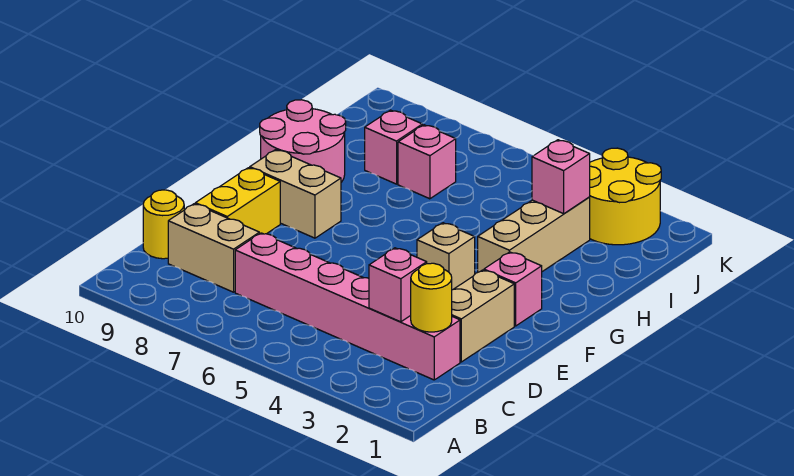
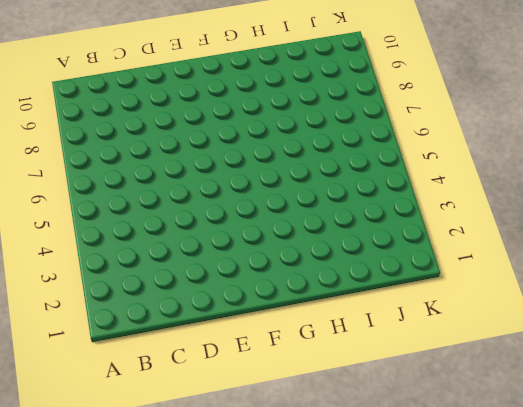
none -> pink brick C2:C7 level 1
none -> tan brick C8:C9 level 1
none -> yellow round brick C10 level 1

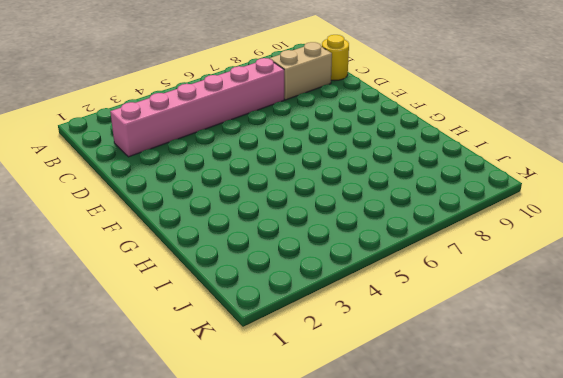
none -> tan brick D2:E2 level 1
none -> yellow brick D9:E9 level 1
none -> pink brick F2 level 1

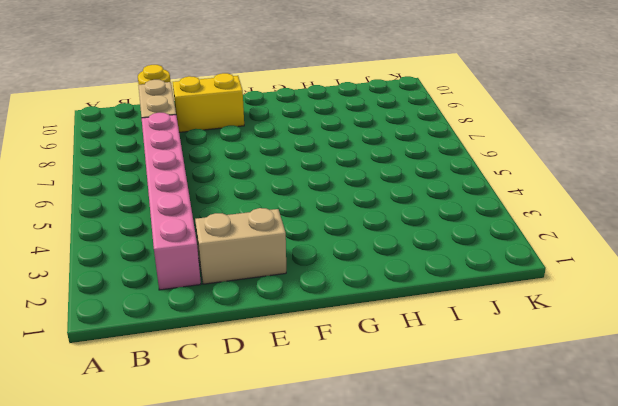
none -> pink brick F2 level 1
none -> tan brick F4 level 1
none -> tan brick F8:F9 level 1

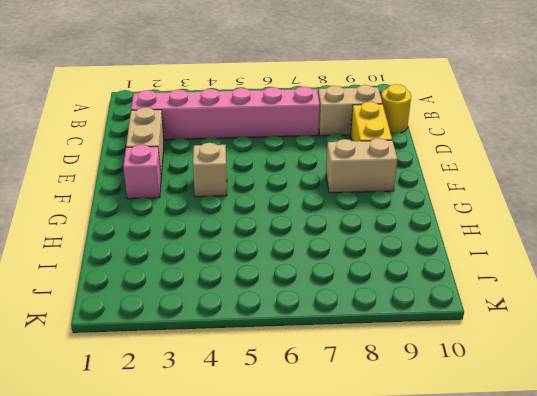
none -> tan brick G3:I3 level 1
none -> pink round brick G9:H10 level 1
none -> pink brick I7 level 1

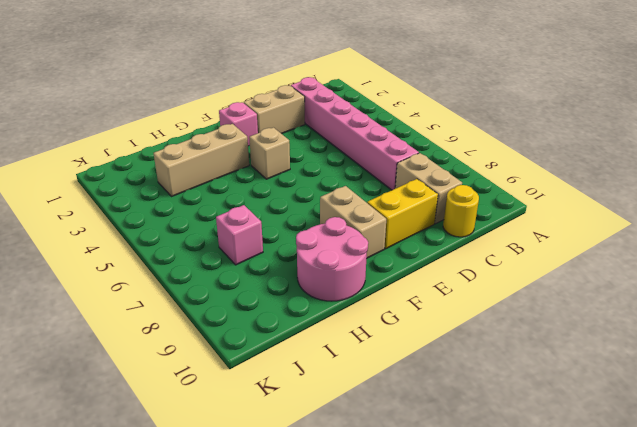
none -> pink brick I8 level 1
none -> yellow round brick J2:K3 level 1
none -> yellow round brick C2 level 2

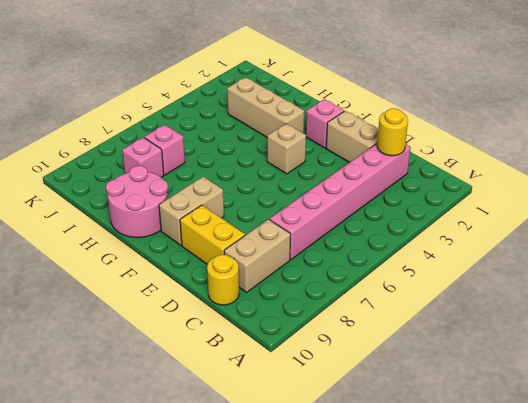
none -> yellow round brick J2:K3 level 1
none -> pink brick C3 level 2
none -> pink brick I3 level 2

